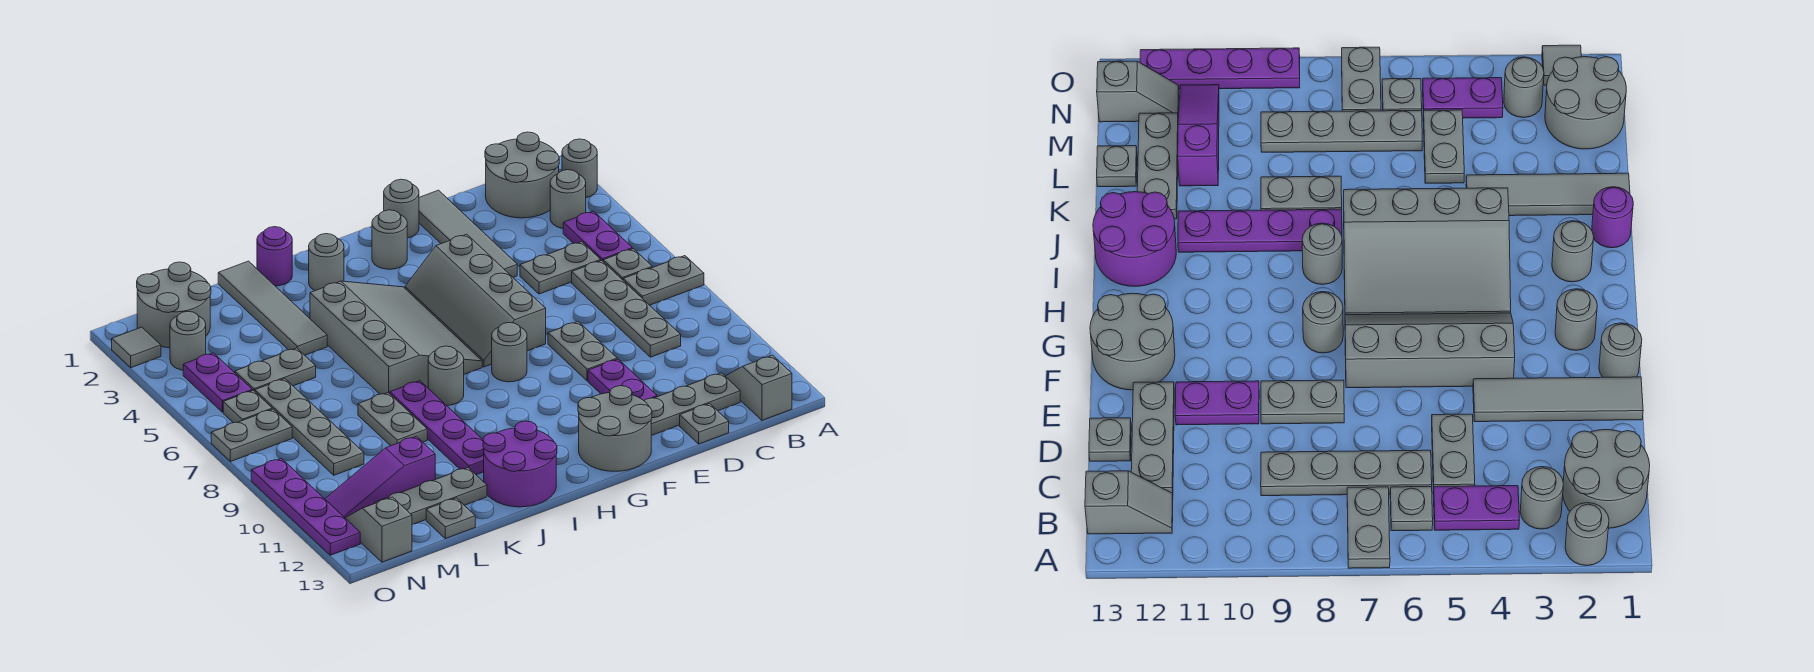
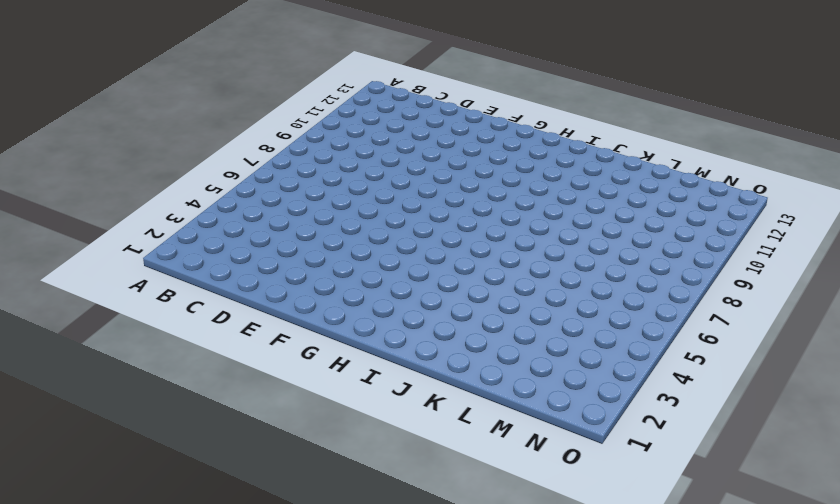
none -> grey round brick A2 level 1
none -> grey plate A7:B7 level 1
none -> grey round brick B1:C2 level 1
none -> grey round brick B3 level 1

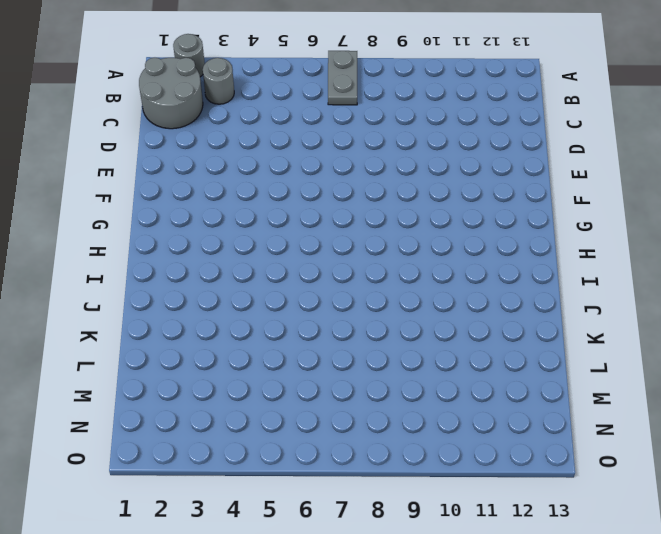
none -> purple plate B4:B5 level 1
none -> grey plate B6 level 1
none -> grey slope B12:B13 level 1 top 13
none -> grey plate C5:D5 level 1

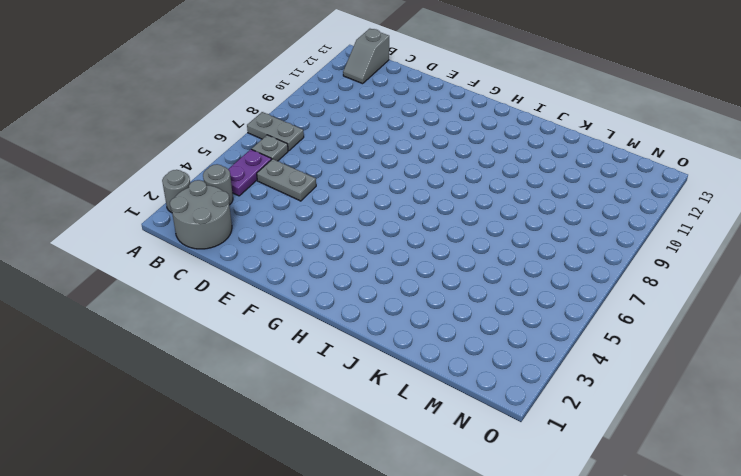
none -> grey plate C6:C9 level 1
none -> grey plate C12:E12 level 1
none -> grey plate D13 level 1
none -> grey tile E1:E4 level 1

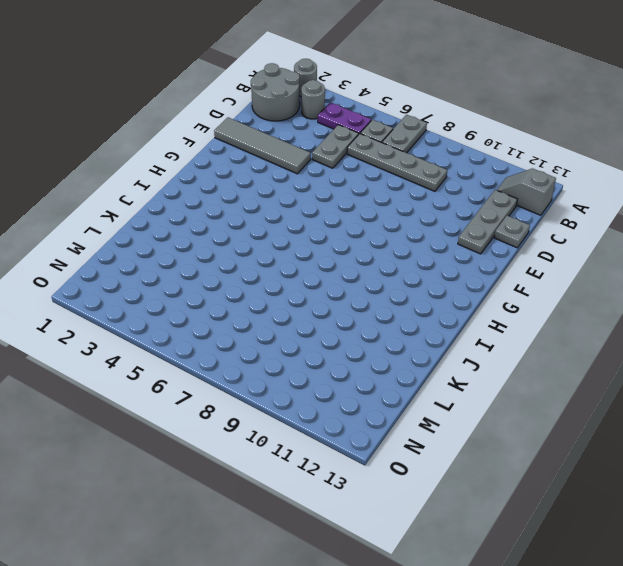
none -> grey plate E8:E9 level 1
none -> purple plate E10:E11 level 1
none -> grey round brick F1 level 1
none -> grey slope F4:G7 level 1 top F

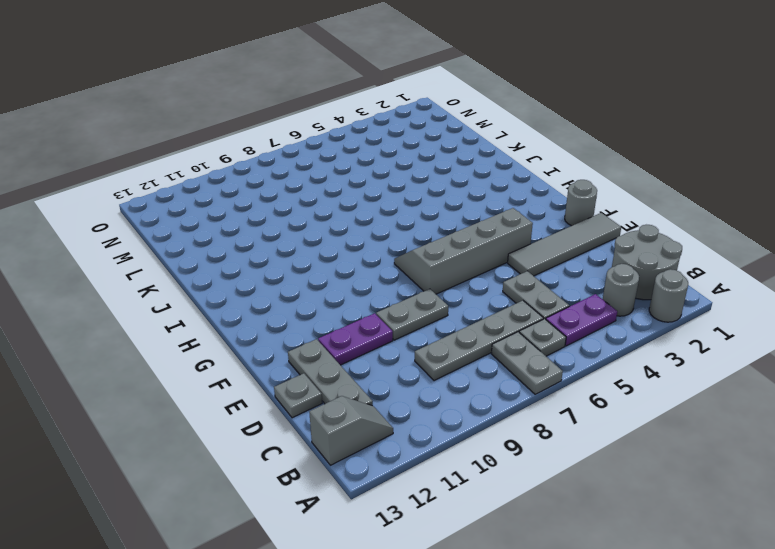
none -> grey round brick F12:G13 level 1
none -> grey round brick G2 level 1
none -> grey round brick G8 level 1
none -> grey slope H4:J7 level 1 top J

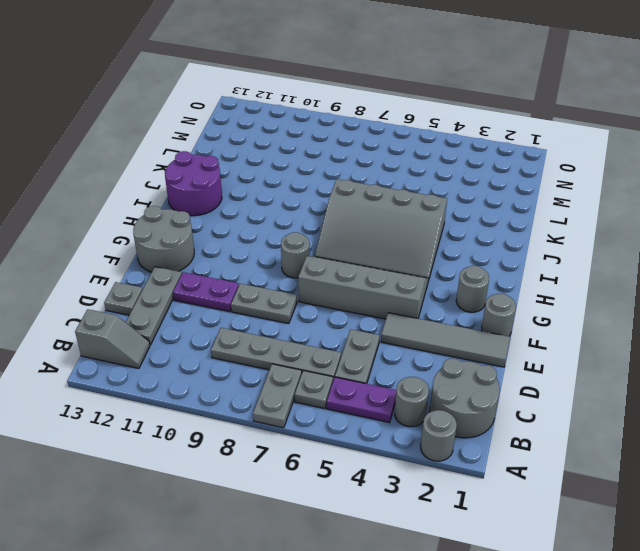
none -> grey round brick I2 level 1
none -> grey round brick I8 level 1
none -> purple round brick J1 level 1
none -> purple plate J8:J11 level 1

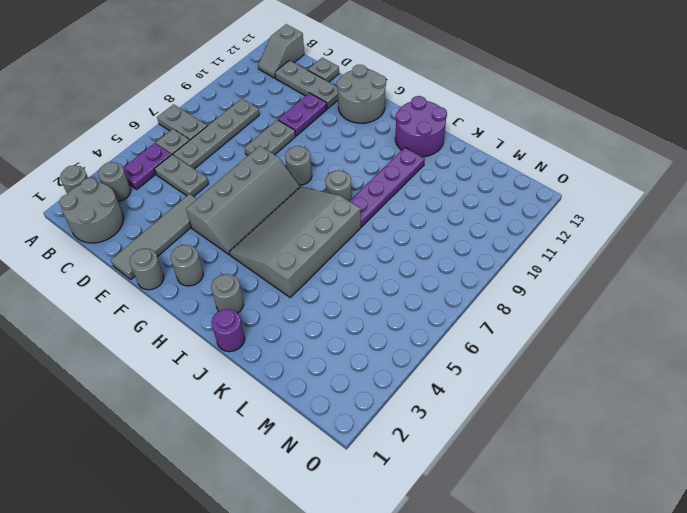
none -> grey tile K1:K4 level 1
none -> grey plate K8:K9 level 1
none -> grey plate K12:M12 level 1
none -> grey plate L5:M5 level 1

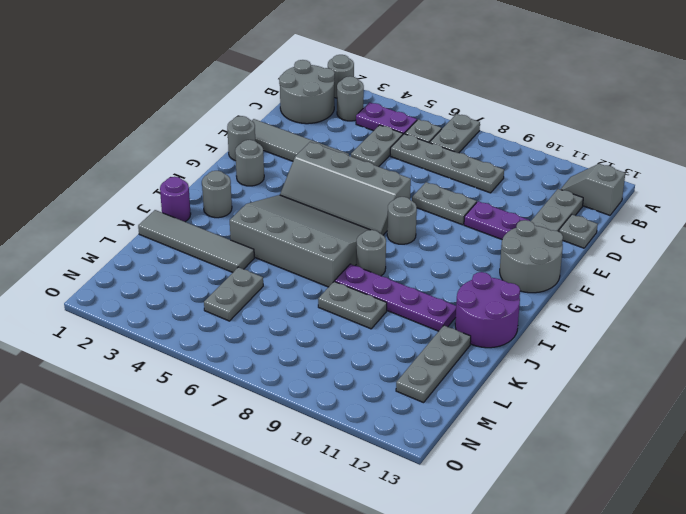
none -> purple slope L11:N11 level 1 top L
none -> grey plate L13 level 1
none -> grey round brick M1:N2 level 1
none -> grey plate M6:M9 level 1

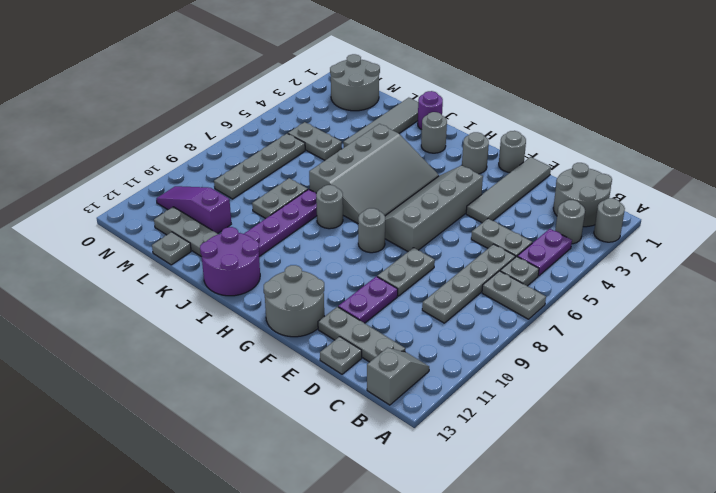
none -> grey round brick N3 level 1
none -> purple plate N4:N5 level 1
none -> grey plate N6 level 1
none -> grey plate N7:O7 level 1

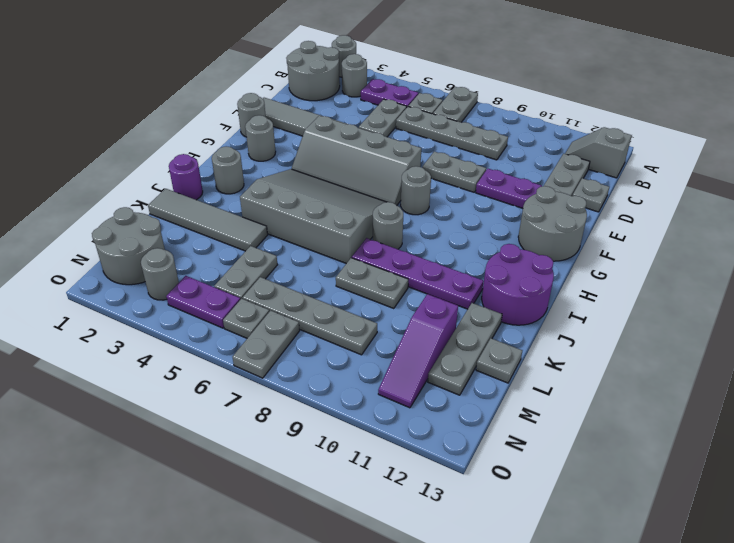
none -> grey slope N12:N13 level 1 top 13
none -> grey tile O2 level 1
none -> purple plate O9:O12 level 1

